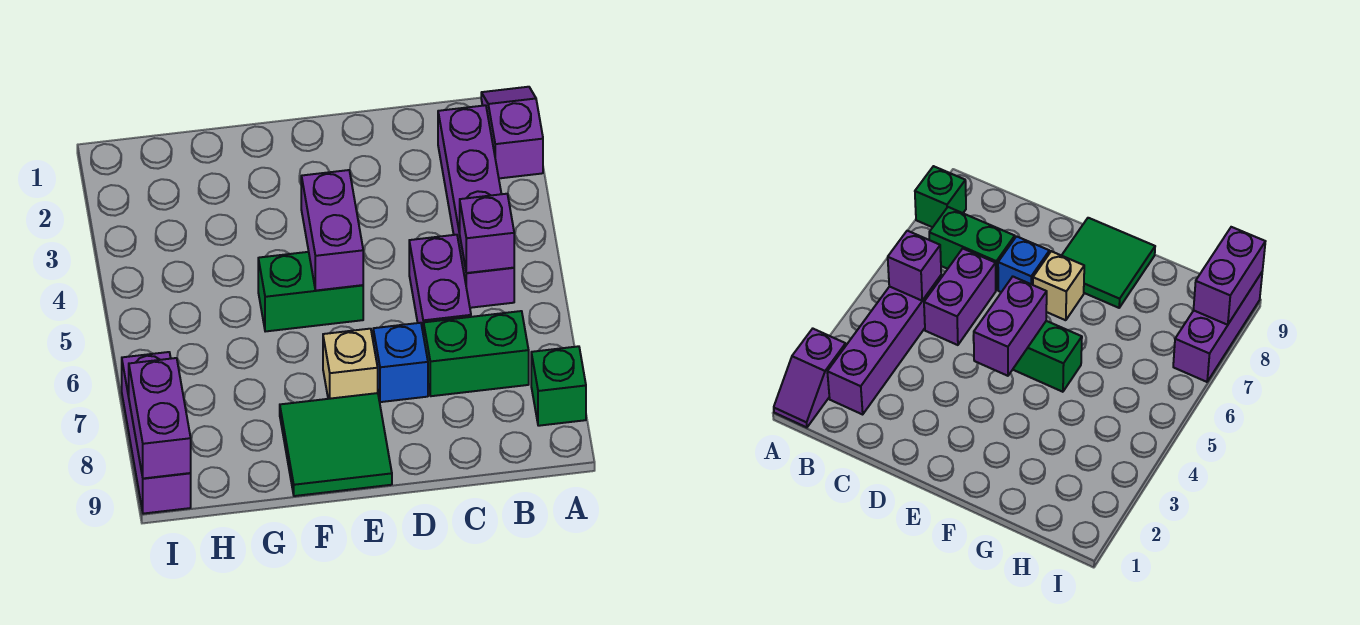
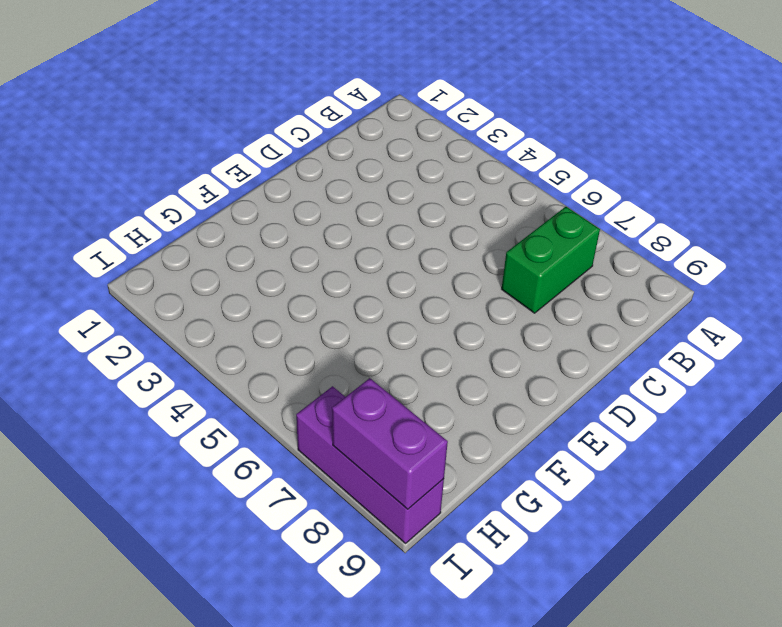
none -> purple slope A1:A2 level 1 top 2
none -> green brick A8 level 1
none -> purple brick B2:B5 level 1

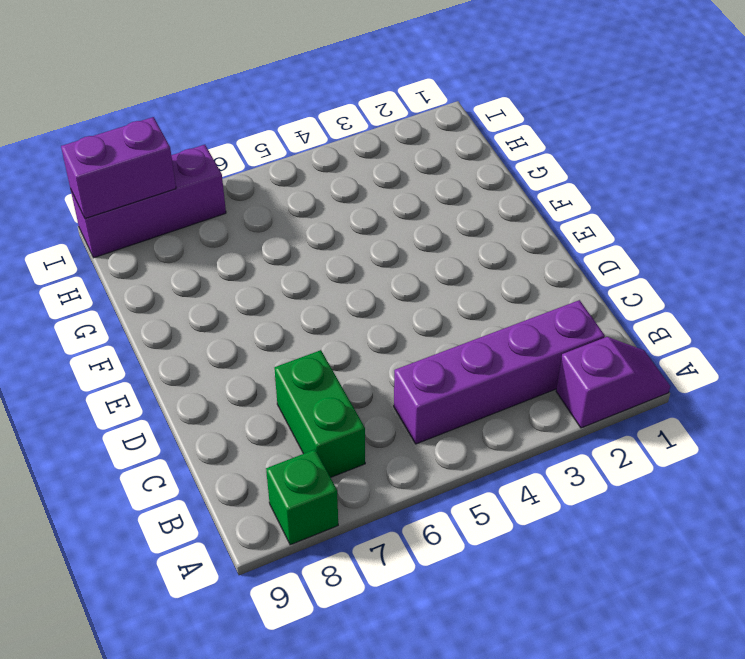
none -> purple brick C5:C6 level 1
none -> blue brick D7 level 1
none -> green brick E5:F5 level 1

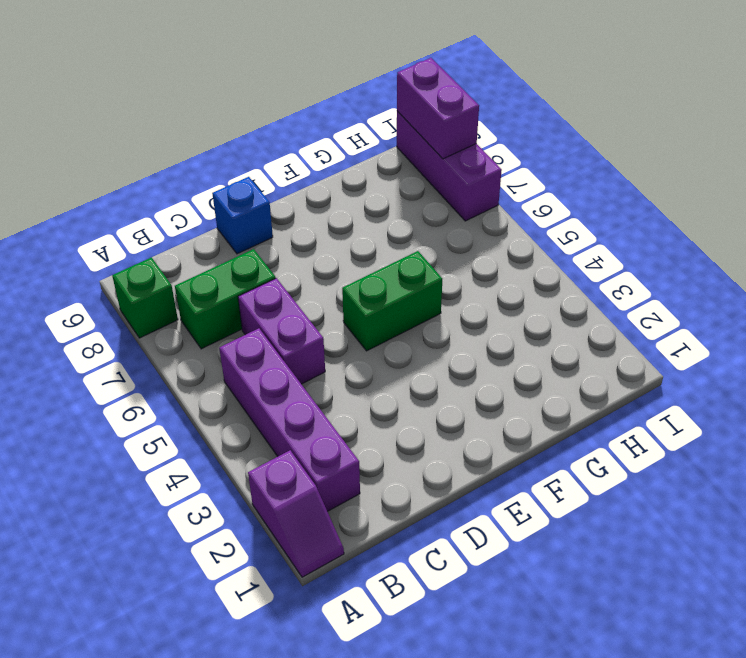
blue brick D9 level 1 -> blue brick D7 level 1
none -> tan brick E7 level 1
none -> green tile E8:F9 level 1
none -> purple brick B5 level 2

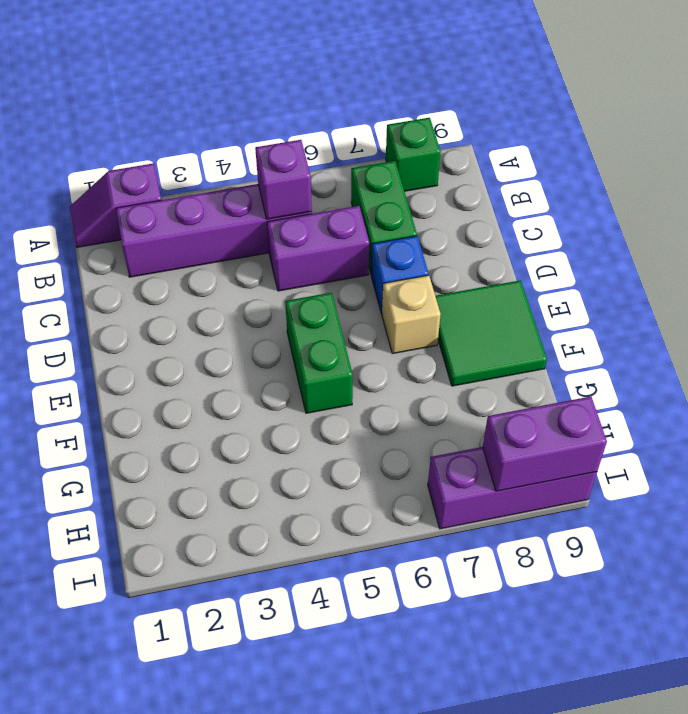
none -> purple brick E4:E5 level 2

